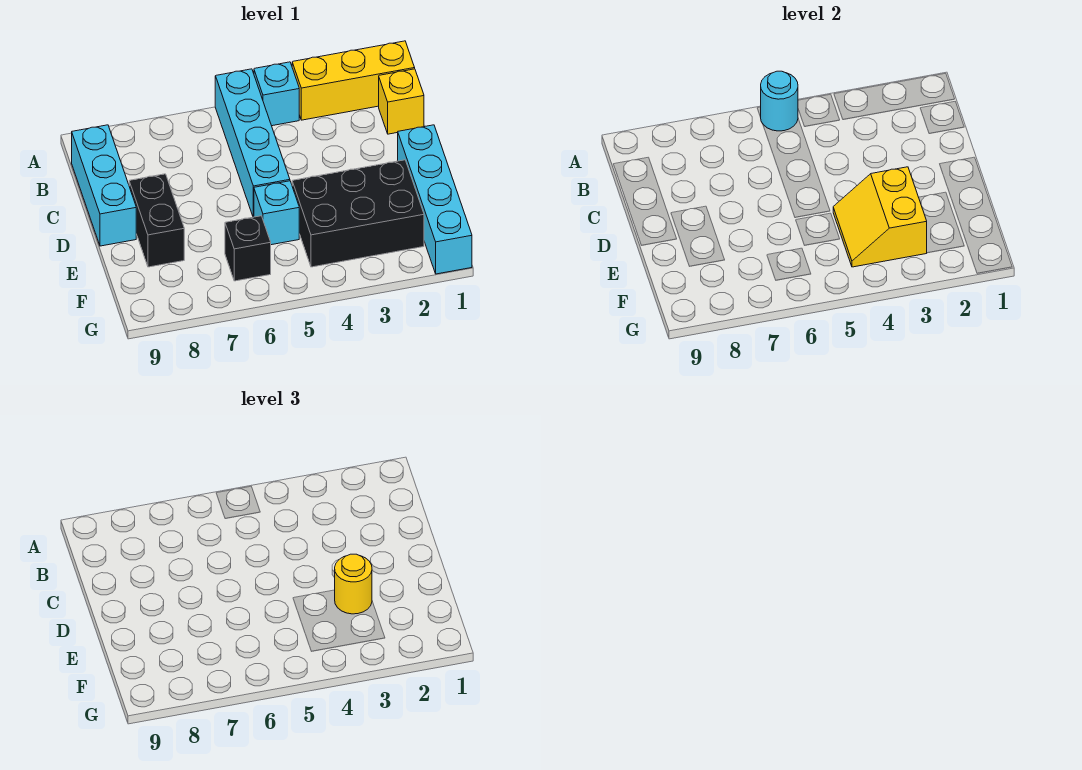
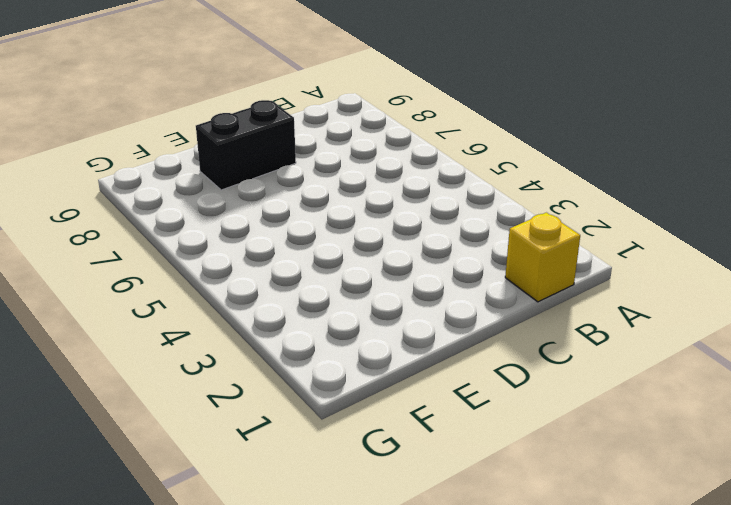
none -> yellow brick A1:A3 level 1
none -> cyan brick A4 level 1
none -> cyan brick A5:D5 level 1

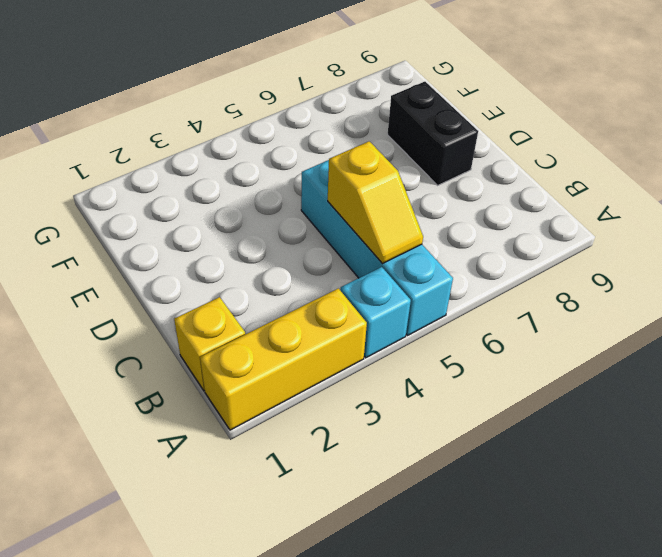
yellow slope B5:C5 level 2 top C -> none
none -> cyan brick B9:D9 level 1
none -> cyan brick D1:G1 level 1
none -> black brick E2:F4 level 1

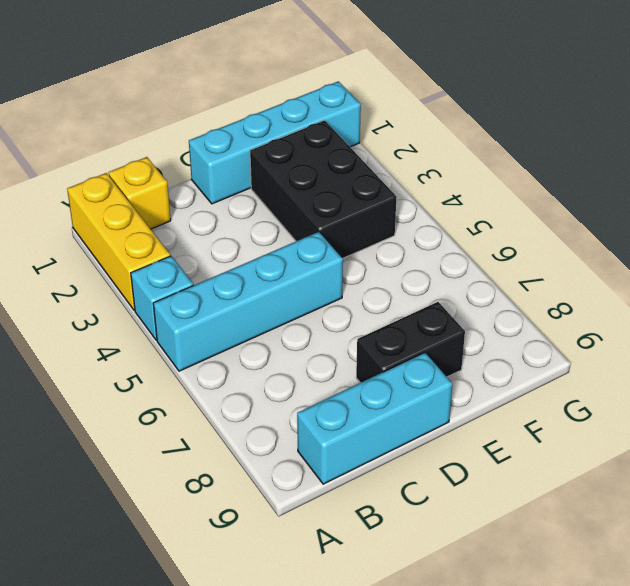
none -> cyan brick E5 level 1
none -> black brick F6 level 1
none -> cyan round brick A5 level 2

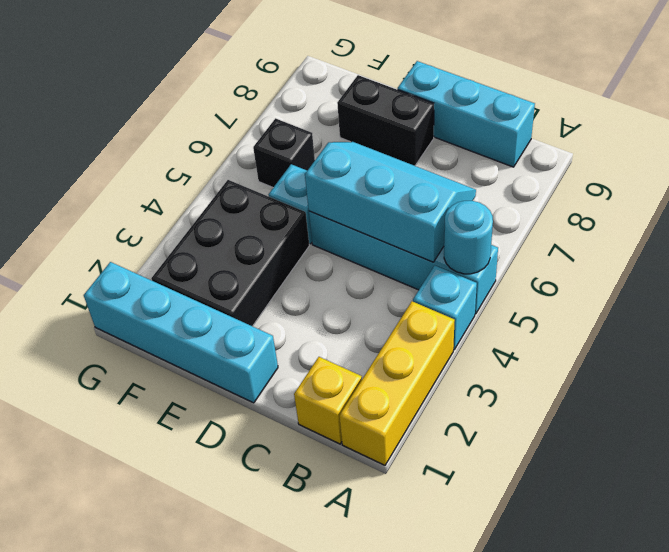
cyan slope B5:D6 level 2 top 5 -> none
none -> yellow slope E3:F4 level 2 top 3
none -> yellow round brick E3 level 3

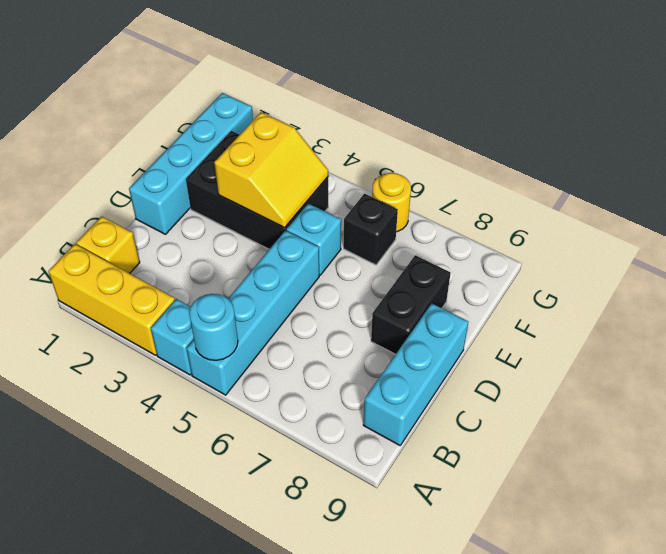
yellow round brick G6 level 1 -> yellow round brick E3 level 3

